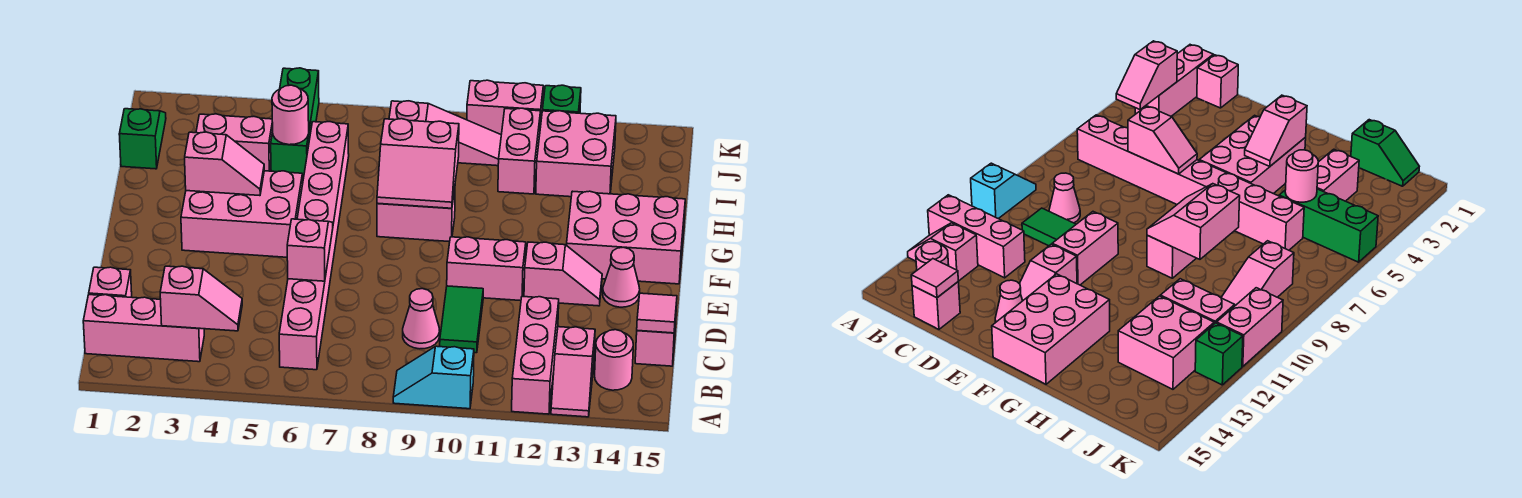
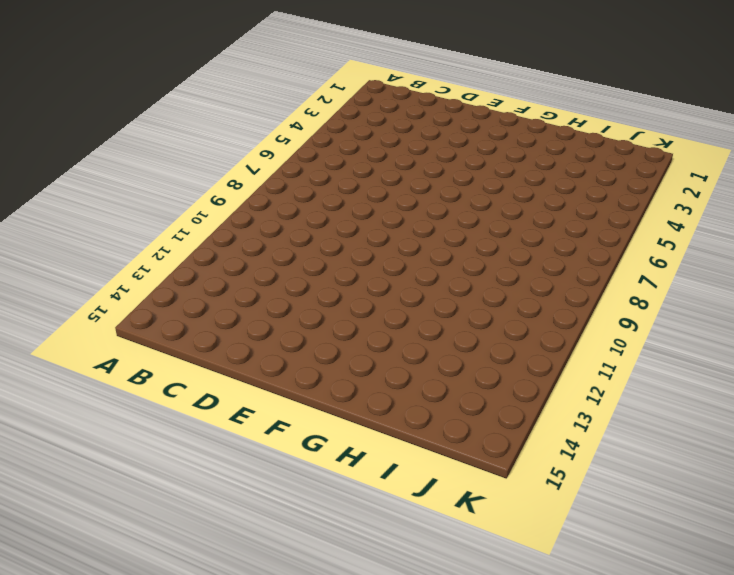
none -> cyan slope A9:A10 level 1 top 10
none -> pink brick A12:C12 level 1
none -> pink slope A13:B13 level 1 top B
none -> pink brick B1:B3 level 1

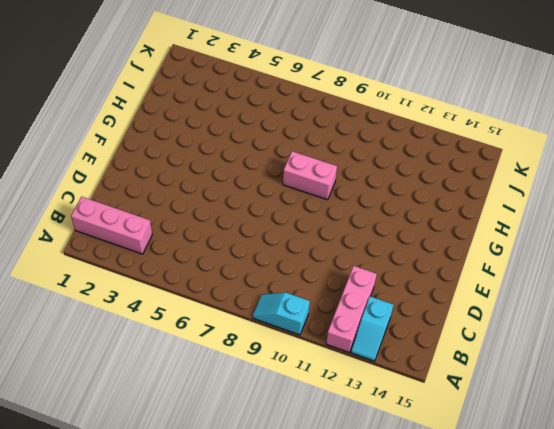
cyan slope A13:B13 level 1 top B -> pink slope A13:B13 level 1 top B
none -> pink brick B6:I6 level 1
none -> pink round brick B14 level 1
none -> pink brick C1 level 1
none -> pink cone C9 level 1

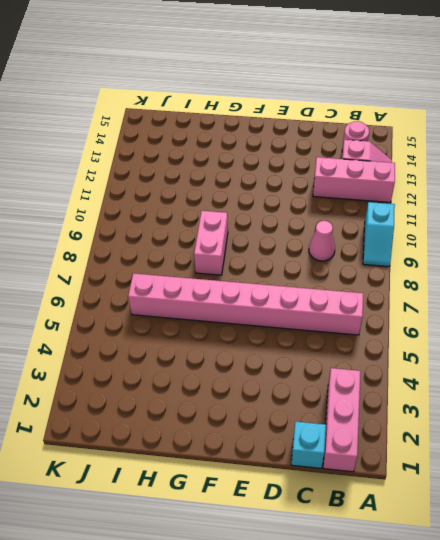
cyan brick C1 level 1 -> pink brick C1 level 1
none -> green tile C10:D10 level 1
none -> pink brick C15 level 1
none -> pink brick E10:E11 level 1
none -> pink slope E12:E13 level 1 top 12

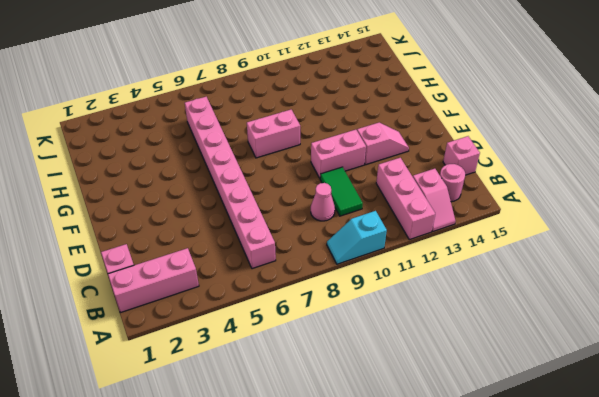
none -> pink cone E14 level 1
none -> pink brick F3:G5 level 1
none -> pink brick F13:G15 level 1
none -> green slope I1:J1 level 1 top I

